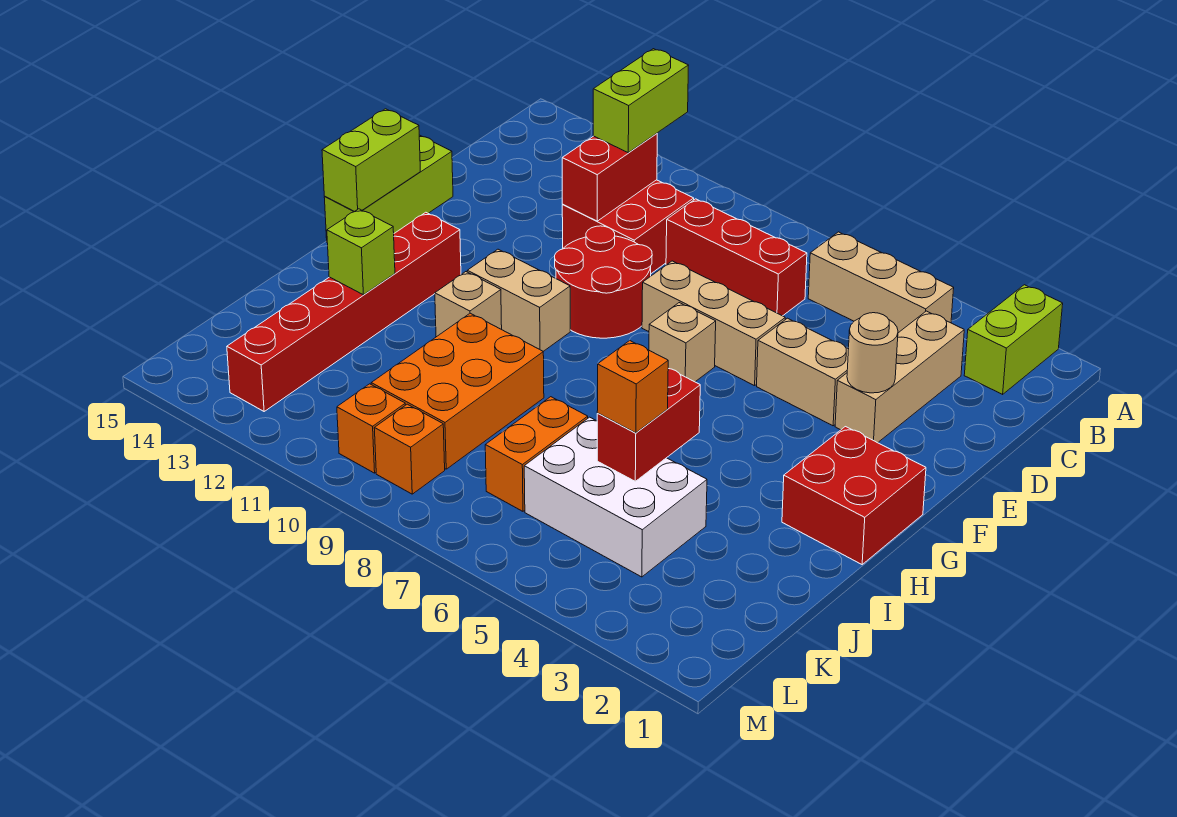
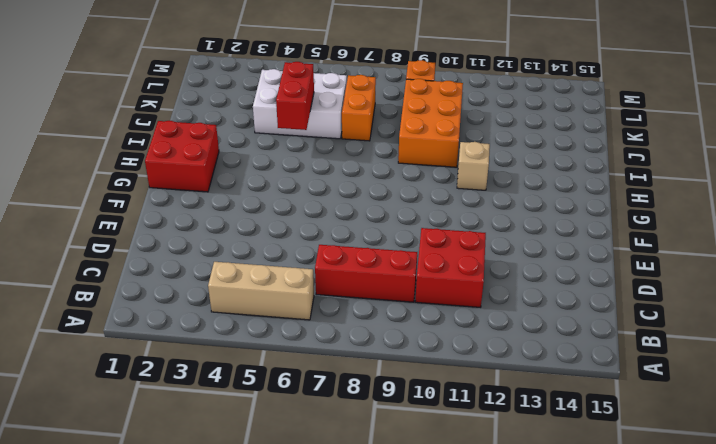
none -> lime brick A2:B2 level 1
none -> tan brick C3:E3 level 1
none -> tan brick E4:E5 level 1

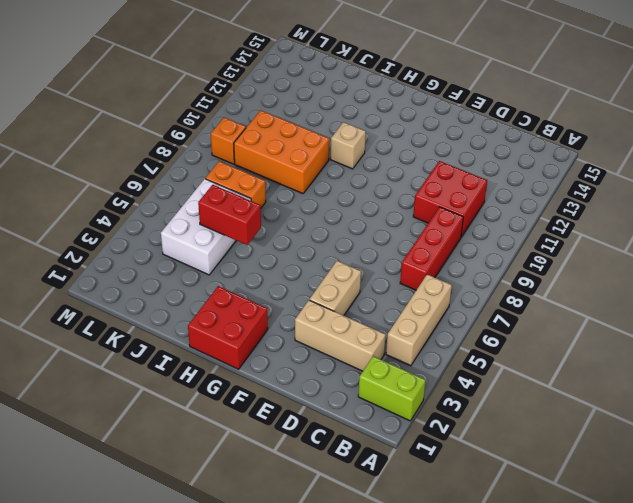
none -> tan brick E6:E8 level 1
none -> red round brick E9:F10 level 1
none -> lime brick E15:G15 level 1

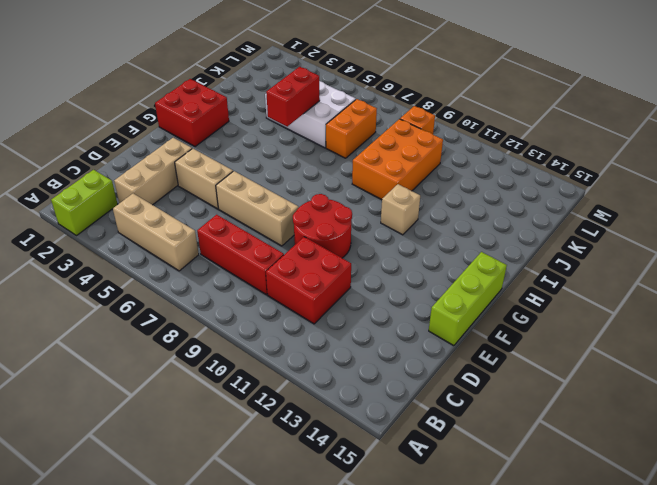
none -> tan brick F7 level 1
none -> tan brick G10:G11 level 1
none -> red brick G13:L13 level 1

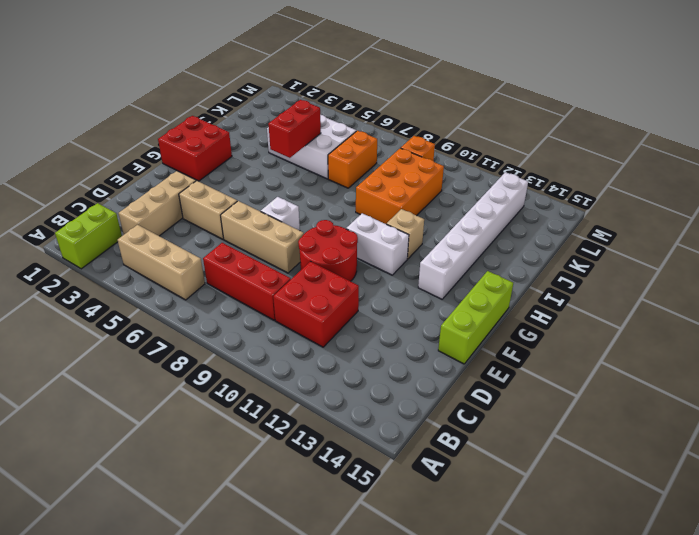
white brick F7 level 1 -> tan brick F7 level 1
white brick G10:G11 level 1 -> tan brick G10:G11 level 1
white brick G13:L13 level 1 -> red brick G13:L13 level 1
none -> orange brick L10 level 1
none -> red brick C11:D11 level 2
none -> tan round brick E3 level 2

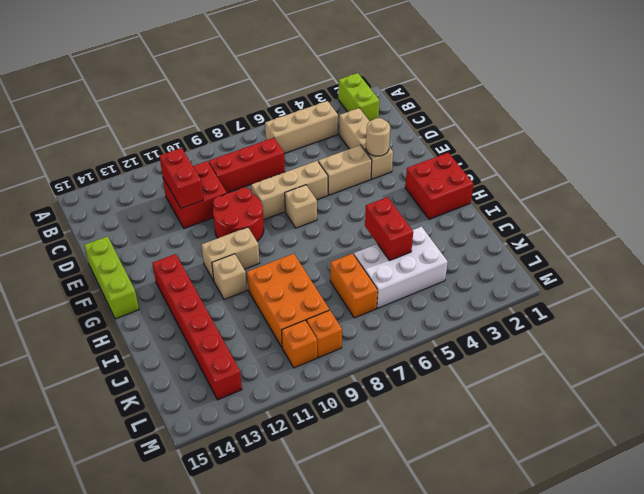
none -> lime brick F15:G15 level 2
none -> lime brick I13 level 2
none -> lime brick B11:C11 level 3

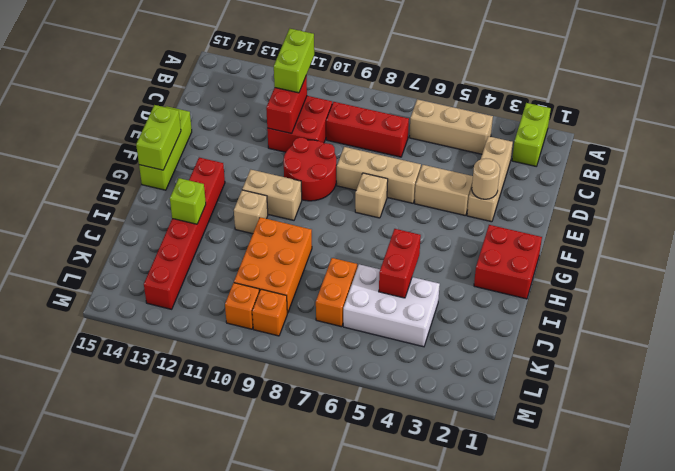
none -> orange brick J5 level 3

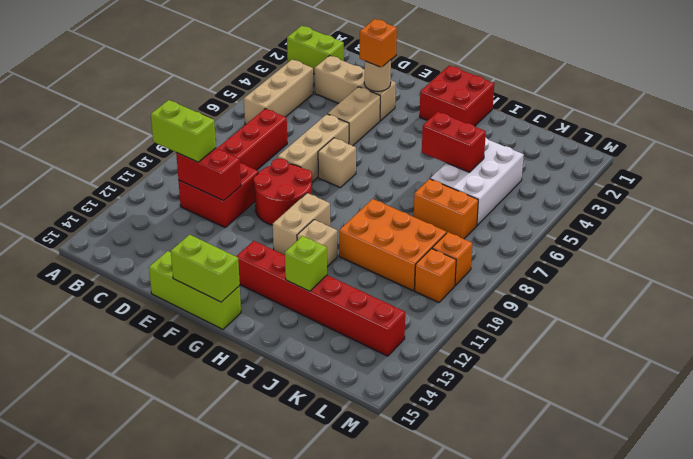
orange brick E3 level 3 -> orange brick J5 level 3

